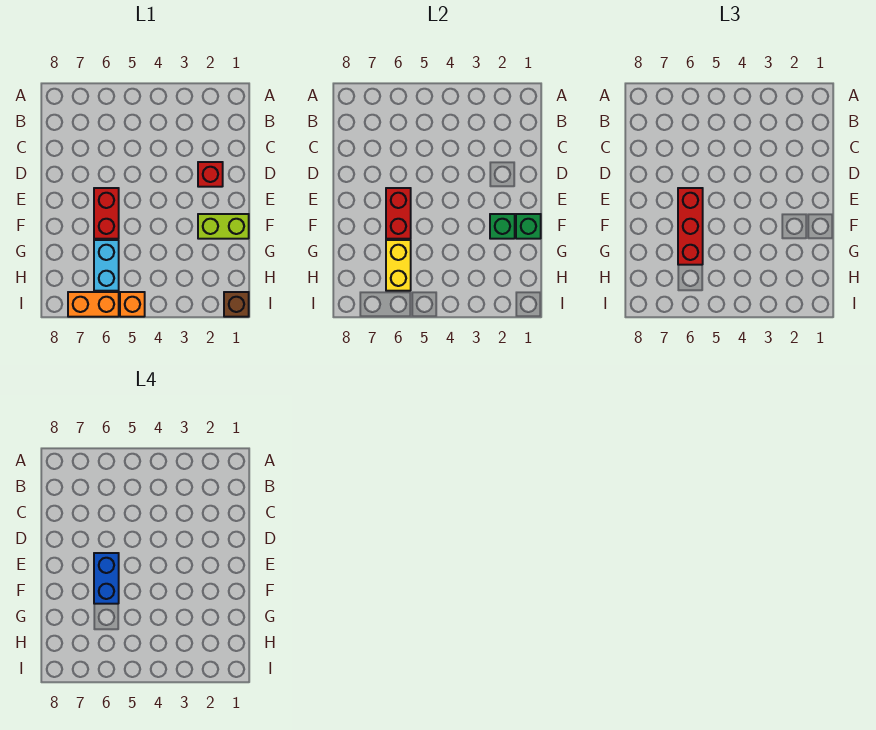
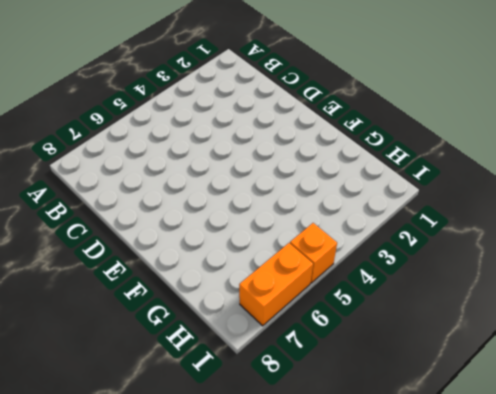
none -> red brick D2 level 1
none -> red brick E6:F6 level 1
none -> lime brick F1:F2 level 1

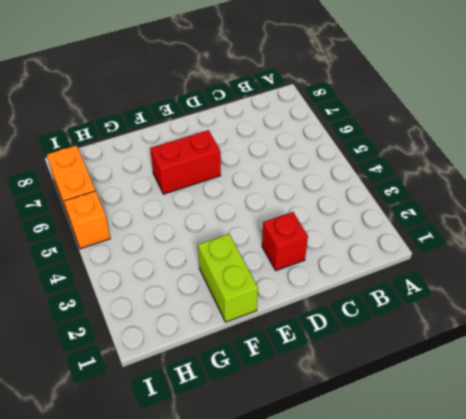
none -> cyan brick G6:H6 level 1
none -> brown brick I1 level 1
none -> red brick E6:F6 level 2

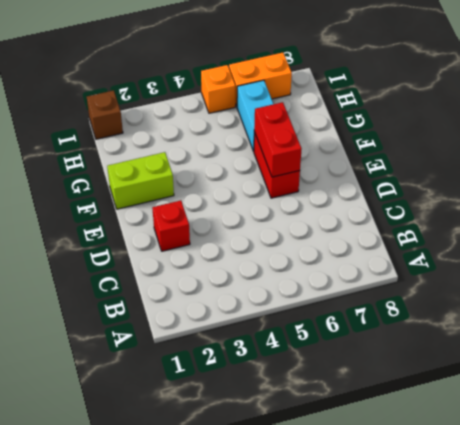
none -> green brick F1 level 2
none -> green brick F2 level 2
none -> yellow brick G6:H6 level 2

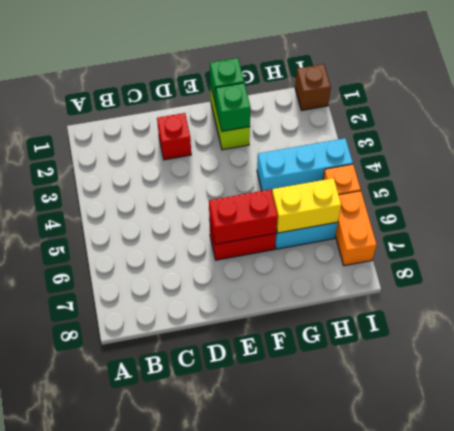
cyan brick G4:I4 level 1 -> none
none -> red brick E6:G6 level 3
none -> blue brick E6:F6 level 4

